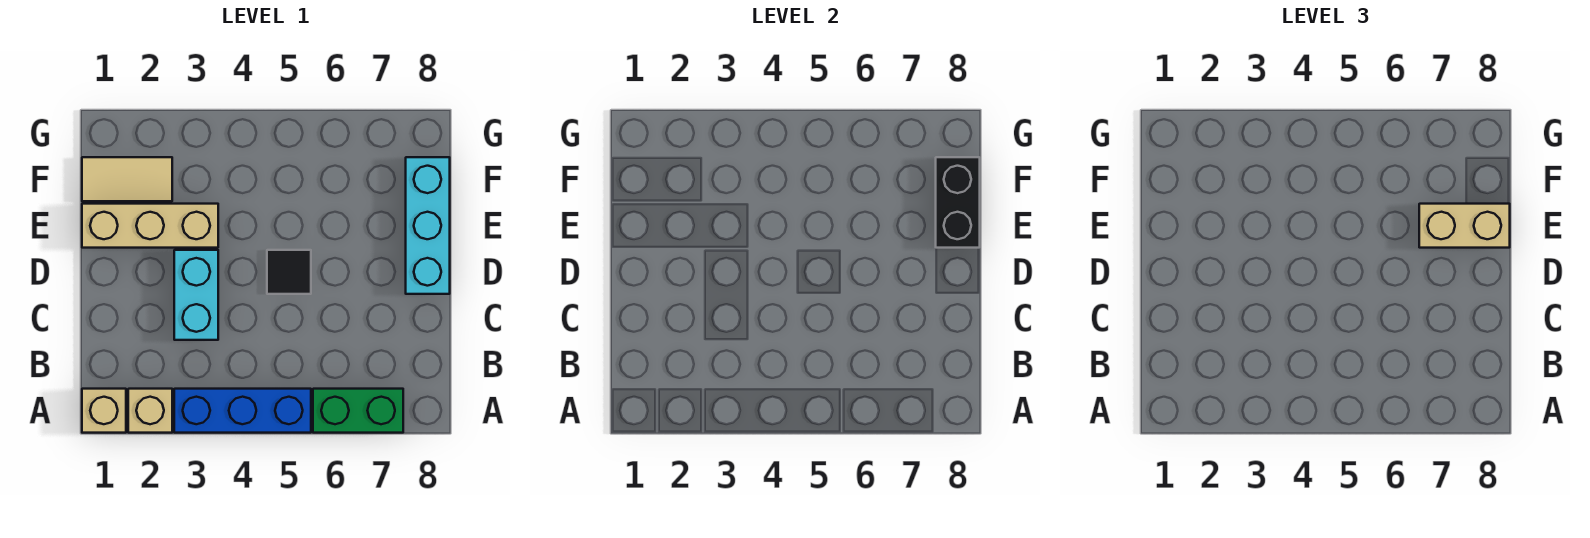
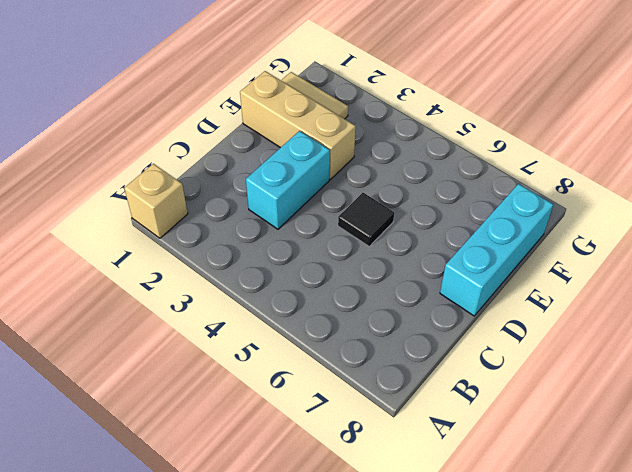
none -> tan brick A2 level 1
none -> blue brick A3:A5 level 1

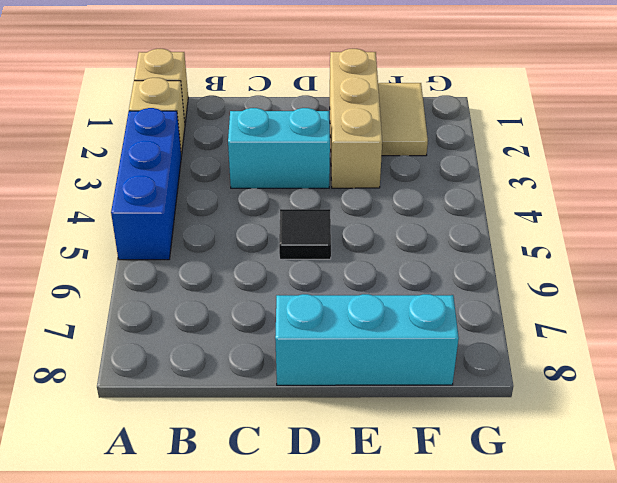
none -> green brick A6:A7 level 1
none -> black brick E8:F8 level 2

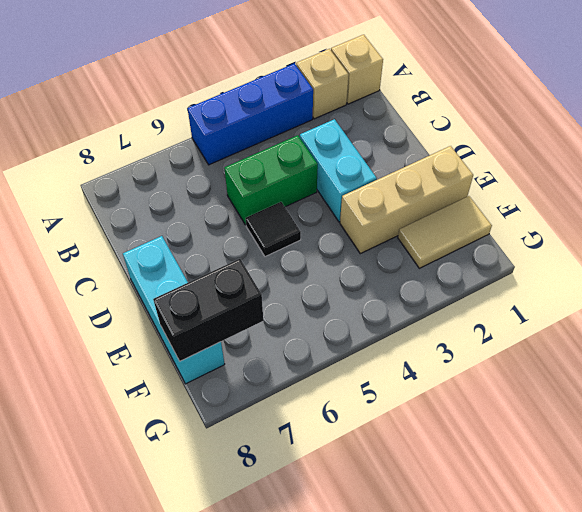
green brick C4:C5 level 1 -> green brick A6:A7 level 1
black brick F7:F8 level 2 -> black brick E8:F8 level 2
none -> tan brick E7:E8 level 3

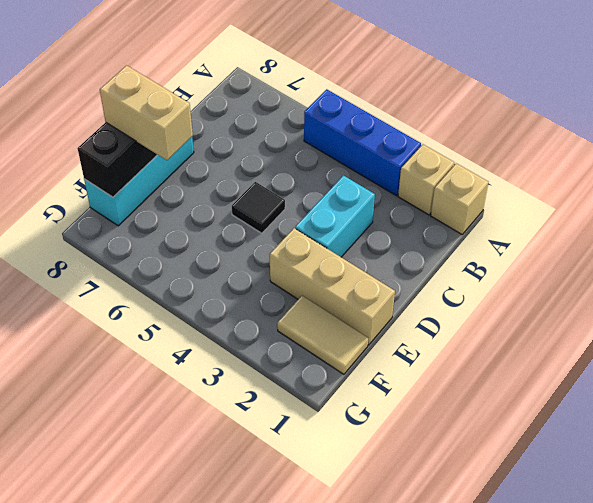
none -> green brick A6:A7 level 1

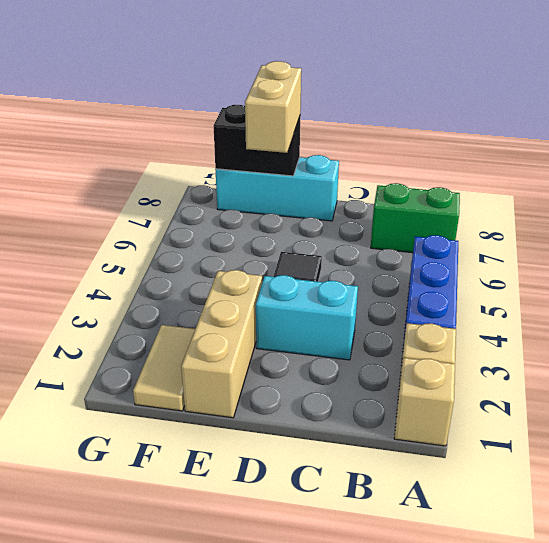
green brick A7:B7 level 1 -> green brick A6:A7 level 1

